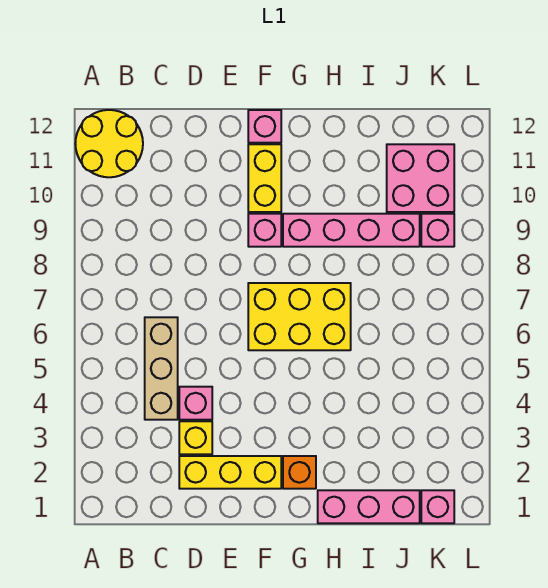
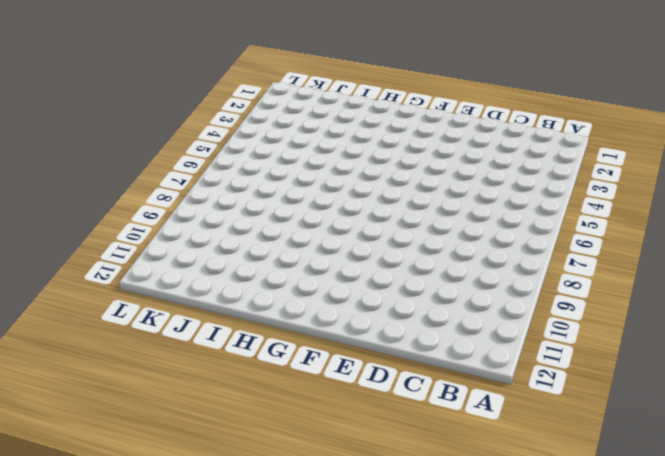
none -> yellow round brick A11:B12 level 1
none -> tan brick C4:C6 level 1
none -> yellow brick D2:F2 level 1

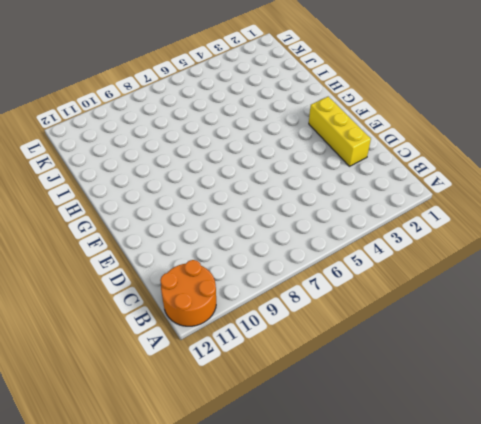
orange round brick A11:B12 level 1 -> yellow round brick A11:B12 level 1
none -> tan brick C4:C6 level 1
none -> yellow brick D3 level 1
none -> pink brick D4 level 1

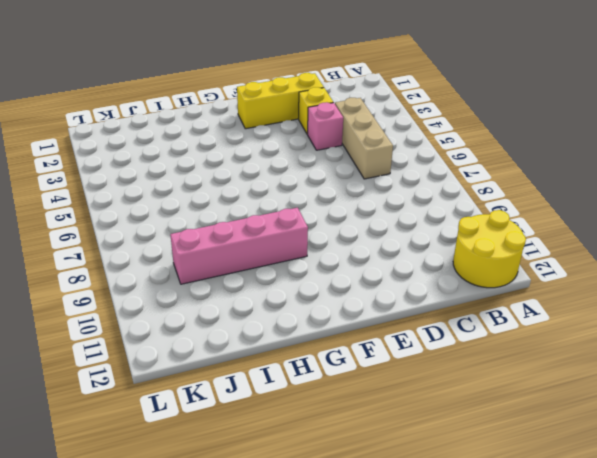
none -> yellow brick F6:H7 level 1
none -> pink brick F9 level 1
none -> yellow brick F10:F11 level 1

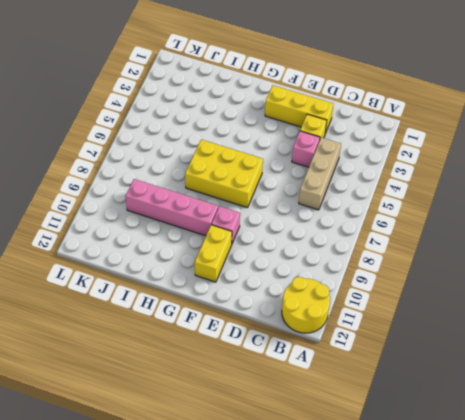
none -> pink brick F12 level 1
none -> orange brick G2 level 1
none -> pink brick H1:J1 level 1

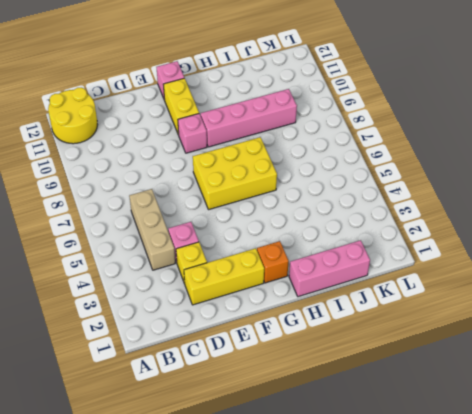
none -> pink brick J10:K11 level 1
none -> pink brick K1 level 1
none -> pink brick K9 level 1

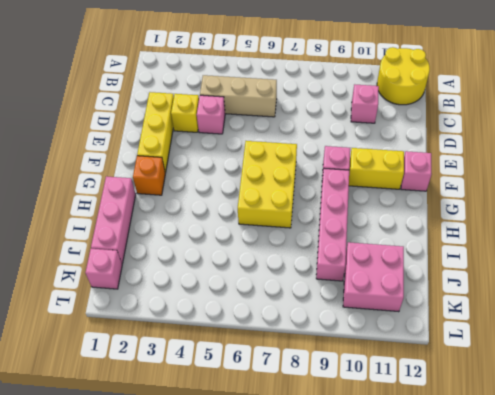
pink brick C10 level 1 -> pink brick K9 level 1

